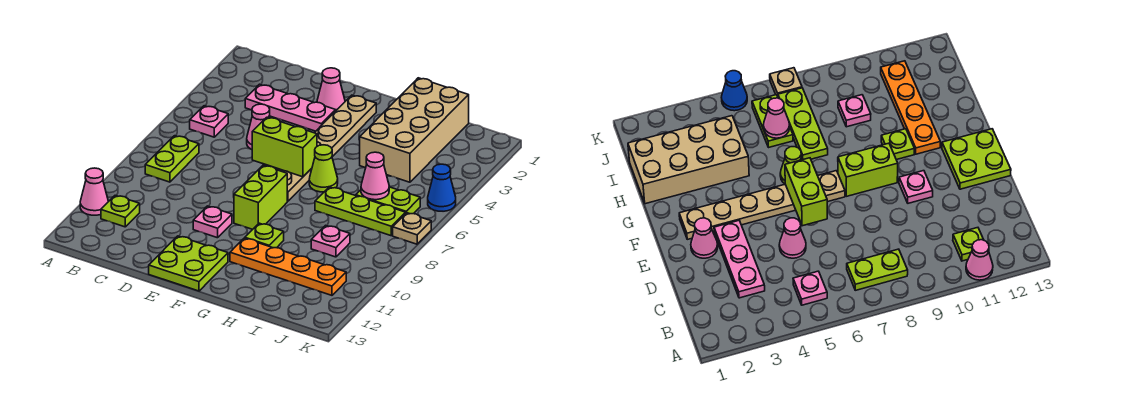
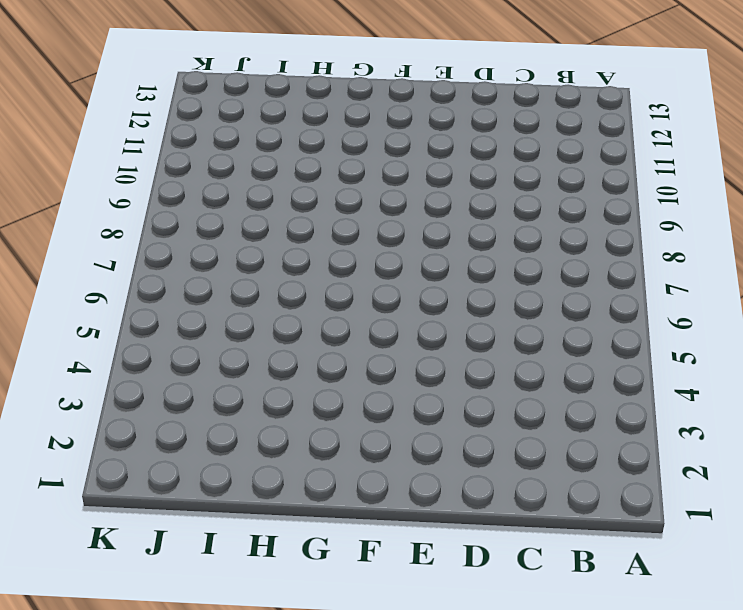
none -> pink cone A11 level 1
none -> pink plate B5 level 1
none -> lime plate B7:B8 level 1

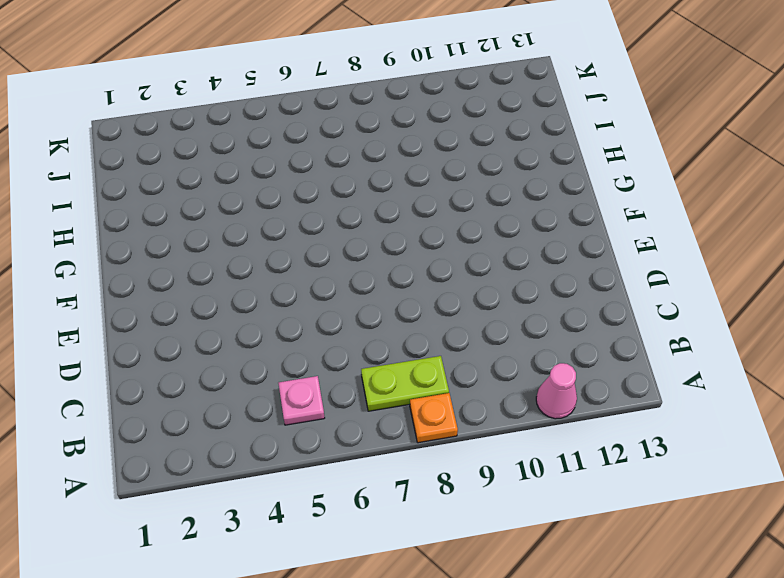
orange plate A8 level 1 -> none
none -> lime plate B11 level 1
none -> pink plate C3:E3 level 1
none -> pink cone D5 level 1

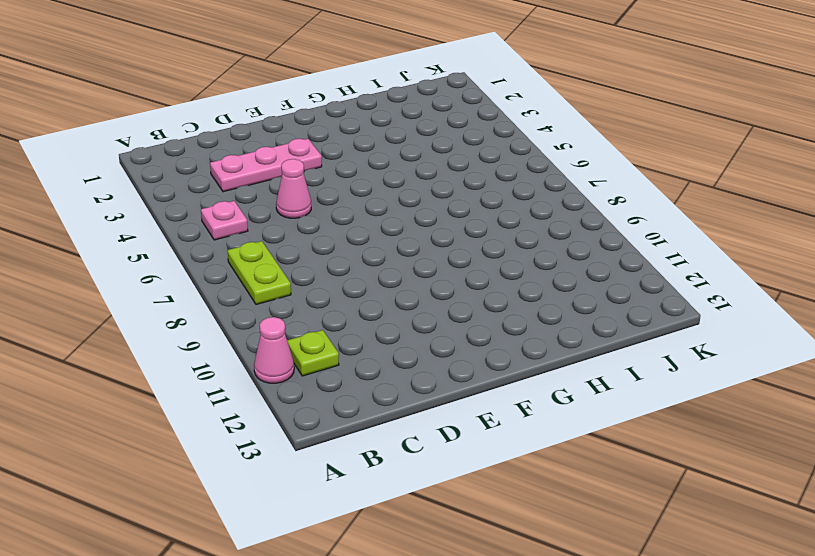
none -> pink cone E2 level 1
none -> pink plate E10 level 1
none -> lime plate E12:F13 level 1

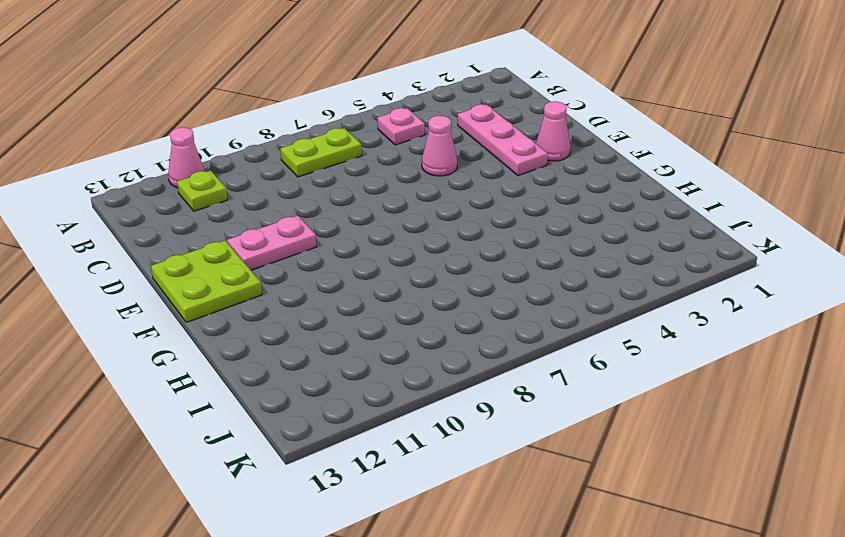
pink plate E10:E11 level 1 -> pink plate E10 level 1
none -> tan plate F2:F7 level 1
none -> lime brick F8:F9 level 1
none -> lime cone G6 level 1

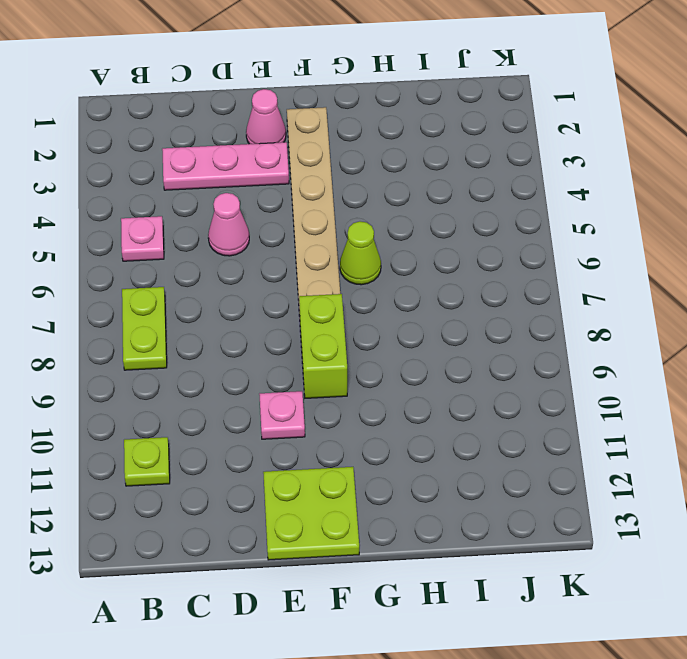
none -> pink cone A11 level 1
none -> lime plate G10 level 1
none -> orange plate G11:J11 level 1

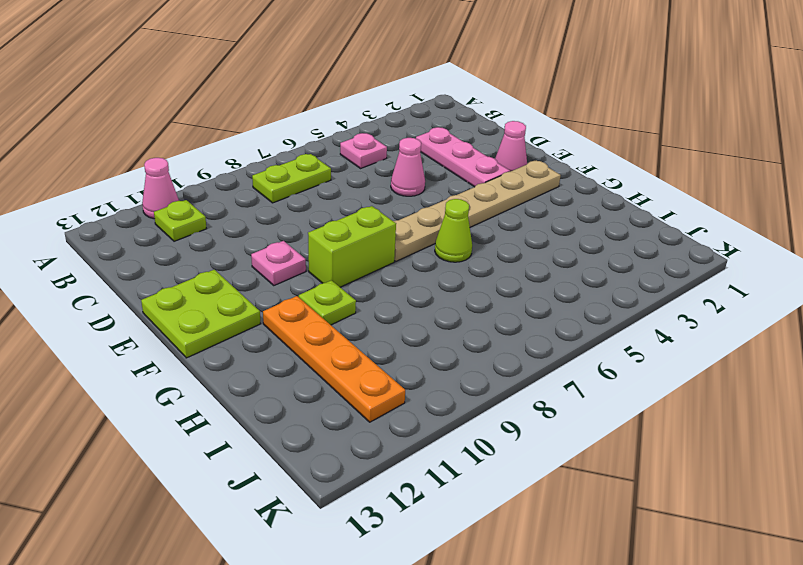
none -> tan brick H1:I4 level 1
none -> lime plate H7:J7 level 1
none -> lime plate I6:J6 level 1

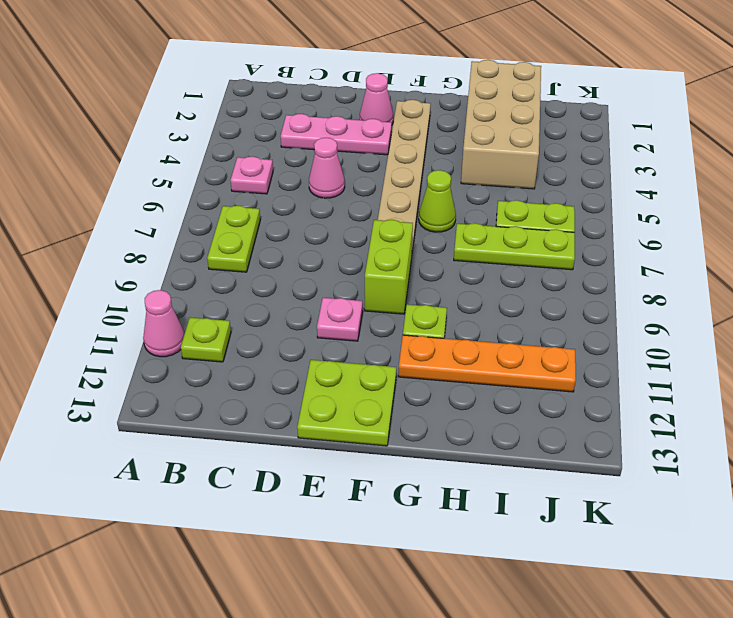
none -> pink plate I9 level 1
none -> blue cone K5 level 1
none -> tan plate K7 level 1

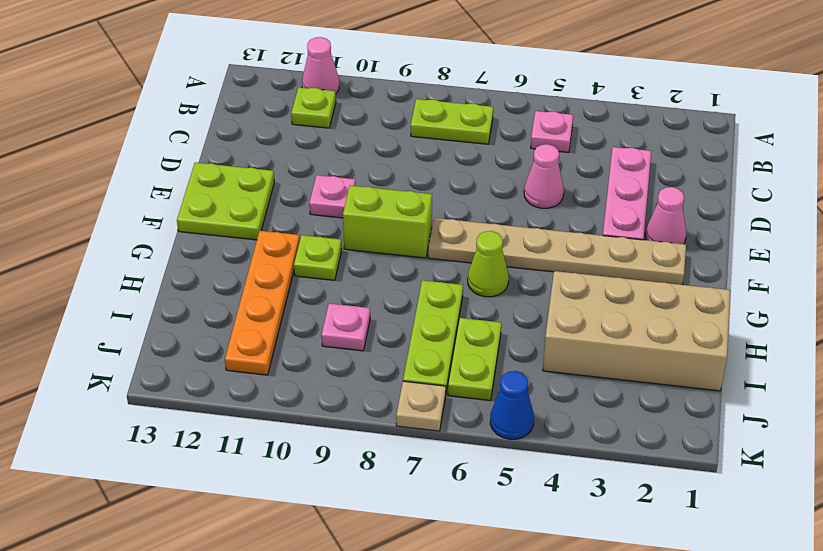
none -> lime brick E6:F6 level 2
none -> pink cone I6 level 2

